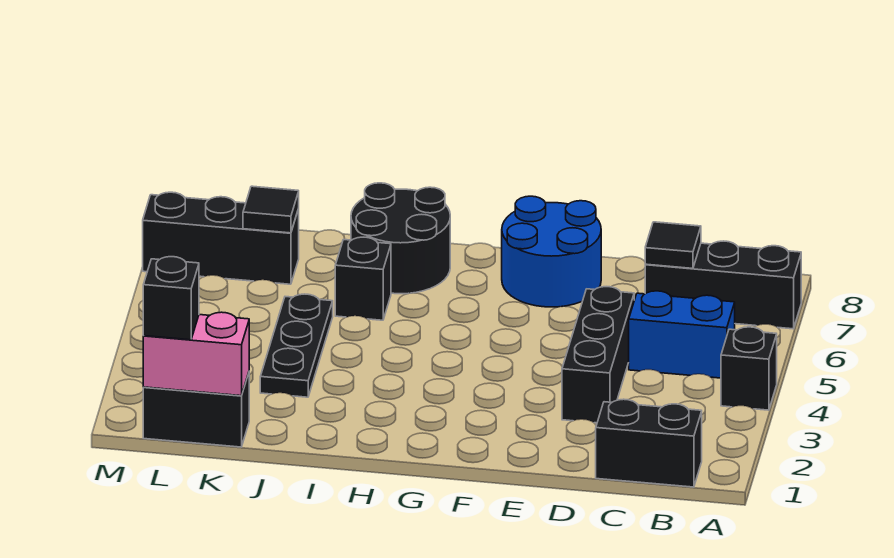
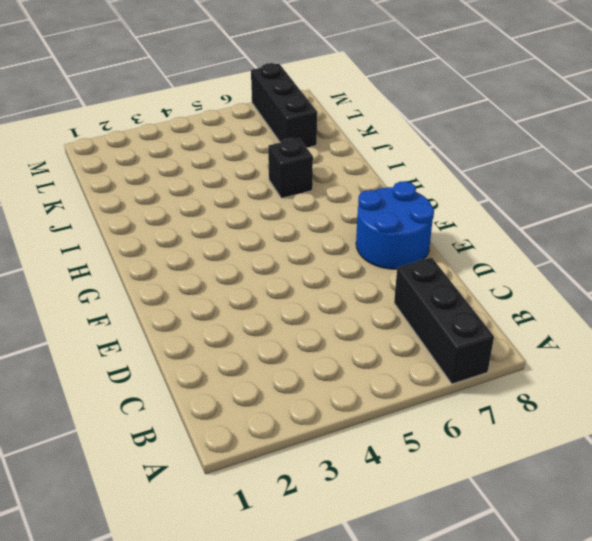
none -> black brick A4 level 1
none -> black brick B1:C1 level 1
none -> blue brick B5:C5 level 1

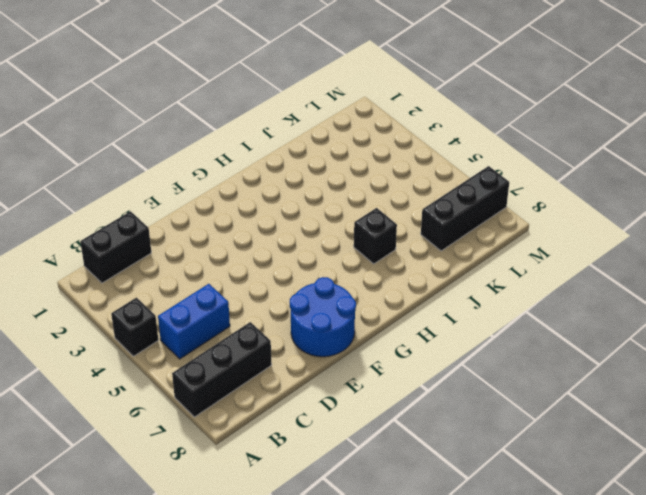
none -> black brick D3:D5 level 1
none -> black round brick H7:I8 level 1
none -> black plate J3:J5 level 1

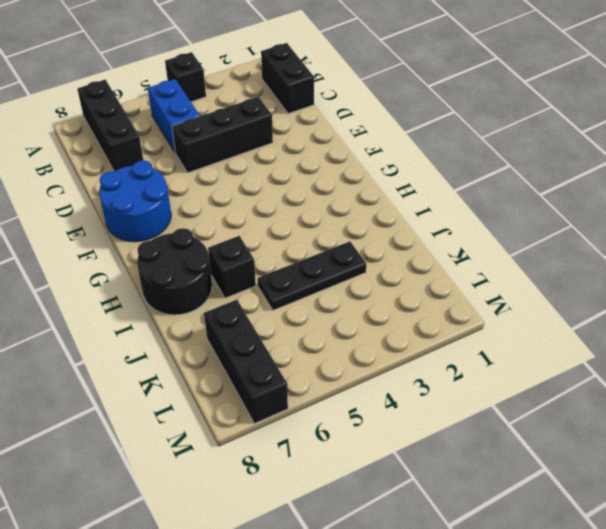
none -> black brick K1:L1 level 1
none -> black tile C7 level 2
none -> pink brick K1:L1 level 2

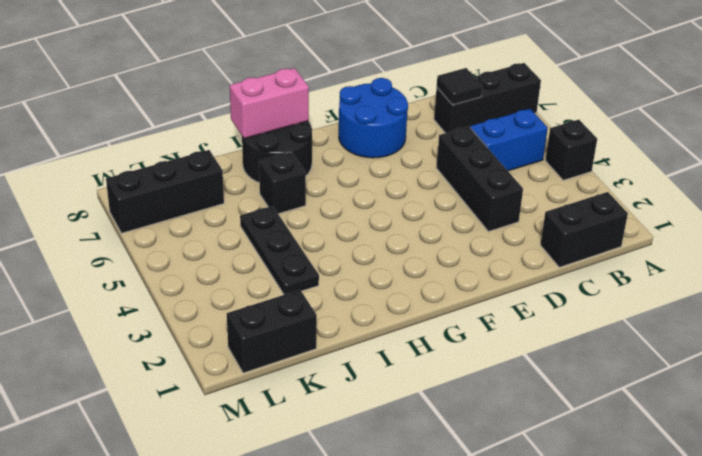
pink brick H8:I8 level 2 -> pink brick K1:L1 level 2
none -> black tile K7 level 2
none -> black brick L1 level 3

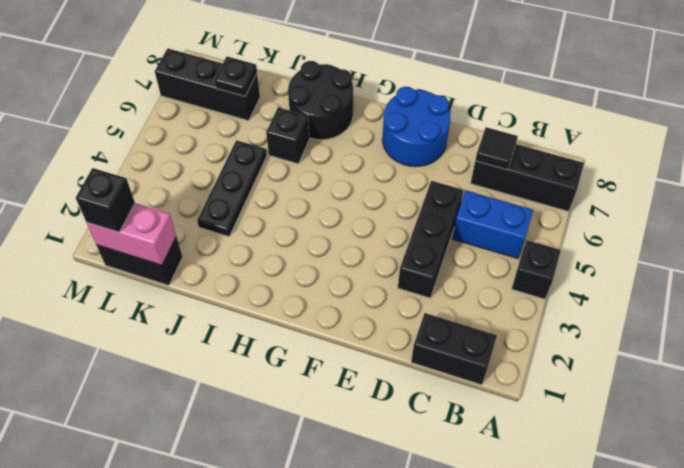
black plate K7 level 2 -> black tile K7 level 2

